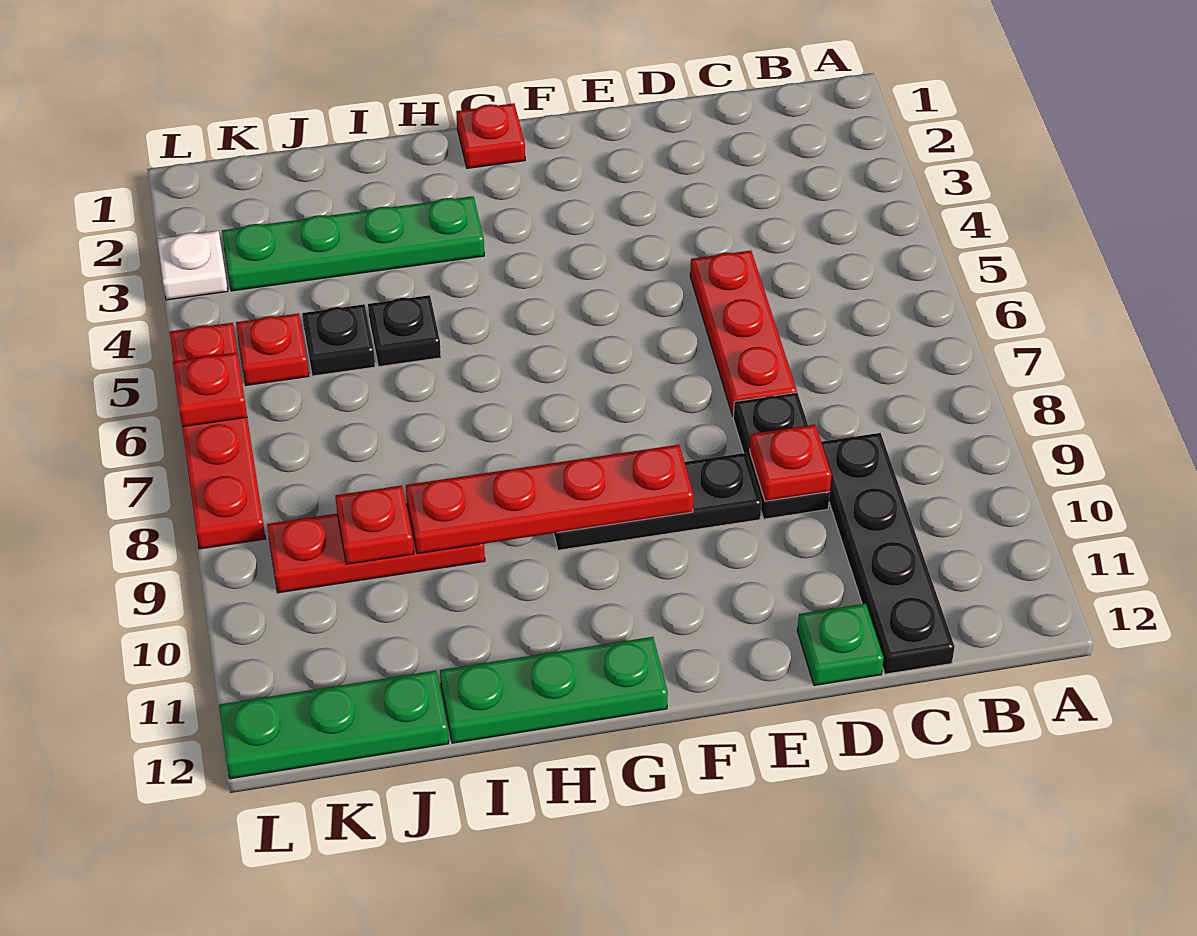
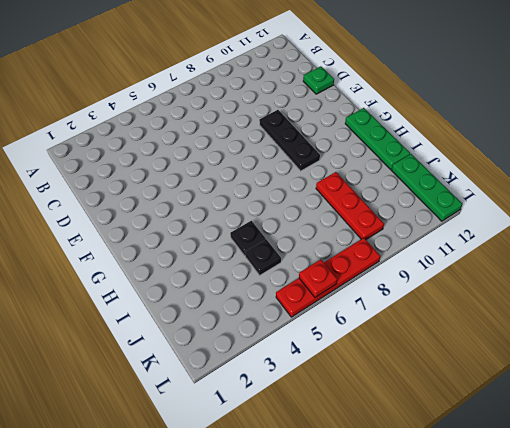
none -> black plate C9:C12 level 1
none -> red plate D5:D7 level 1
none -> black plate D8:D9 level 1

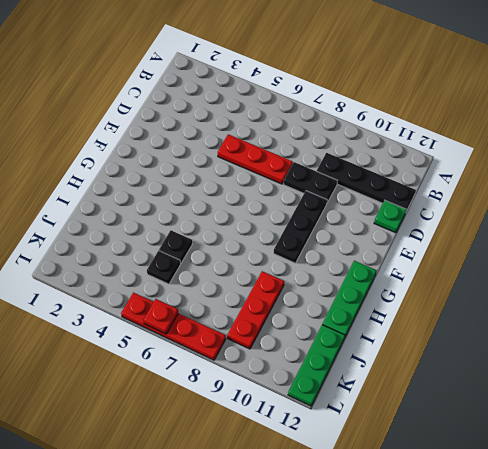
none -> red plate G1 level 1
none -> green plate H3:K3 level 1
none -> red plate K5 level 1

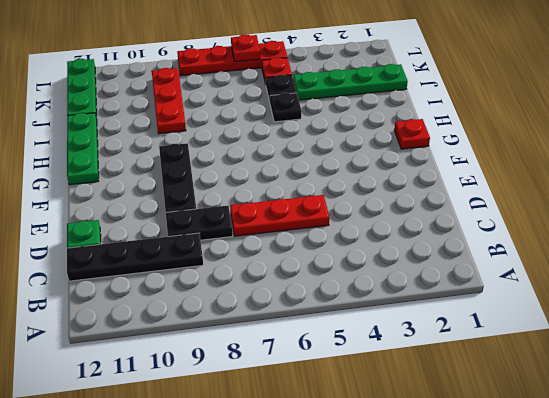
green plate J1:J4 level 1 -> green plate H3:K3 level 1
none -> white plate L3 level 1
none -> red plate D9 level 2
none -> red plate F9:I9 level 2

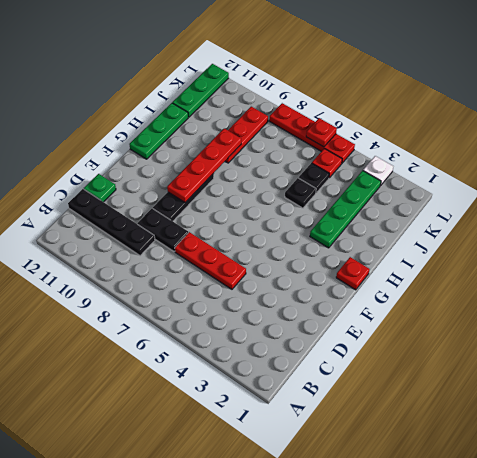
none -> red plate D9 level 2
none -> red plate J9 level 2

